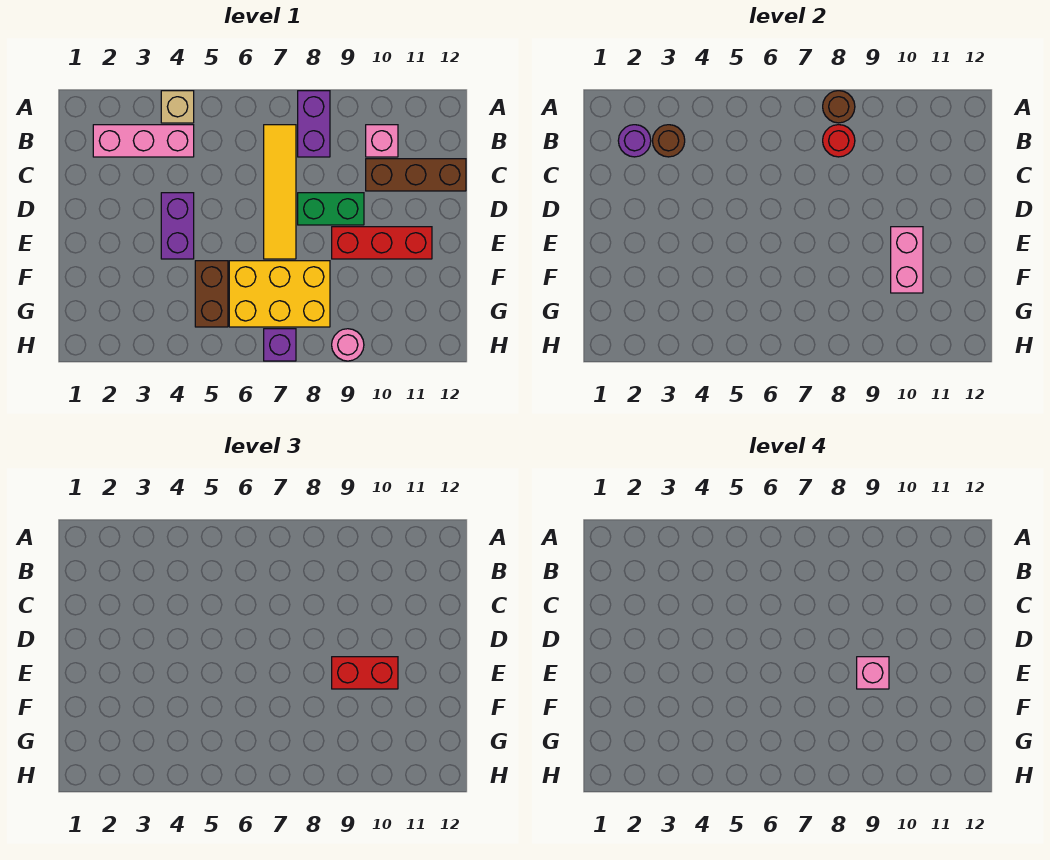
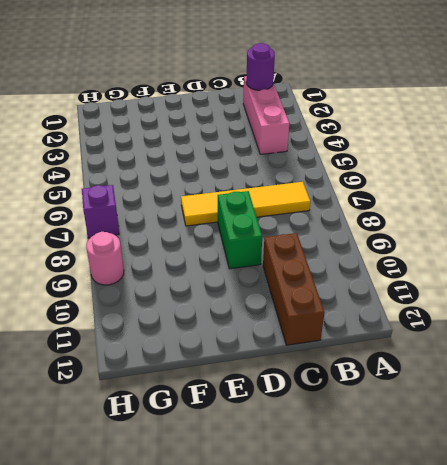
none -> tan brick A4 level 1
none -> purple brick A8:B8 level 1
none -> pink brick B10 level 1

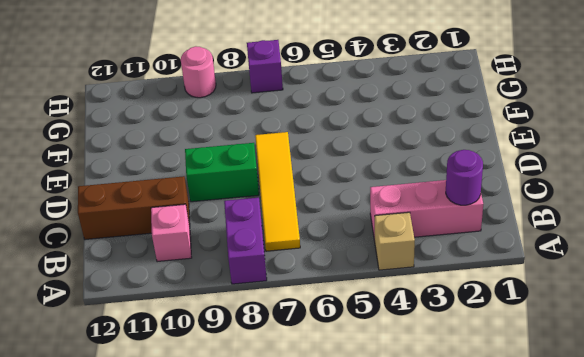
none -> purple brick D4:E4 level 1
none -> red brick E9:E11 level 1
none -> brown brick F5:G5 level 1

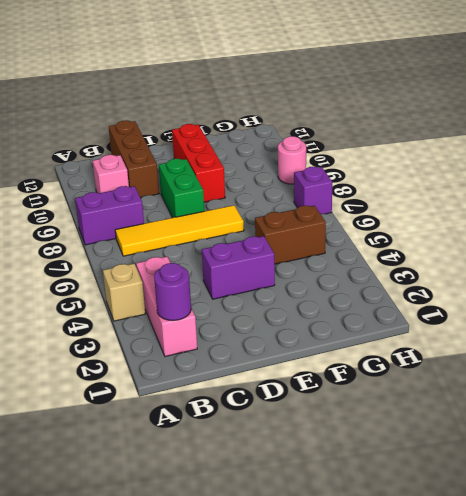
none -> yellow brick F6:G8 level 1
none -> brown round brick A8 level 2
none -> brown round brick B3 level 2

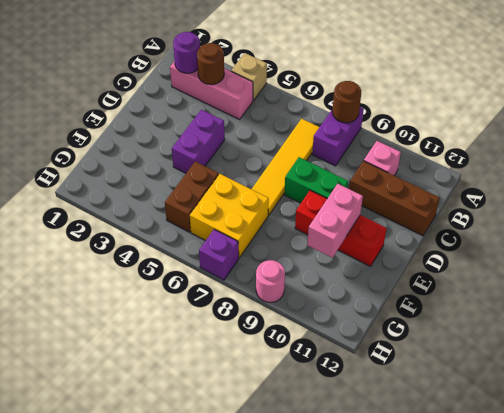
yellow brick F6:G7 level 1 -> yellow brick F6:G8 level 1
none -> red round brick B8 level 2
none -> red brick E9:E10 level 3
none -> pink brick E9 level 4

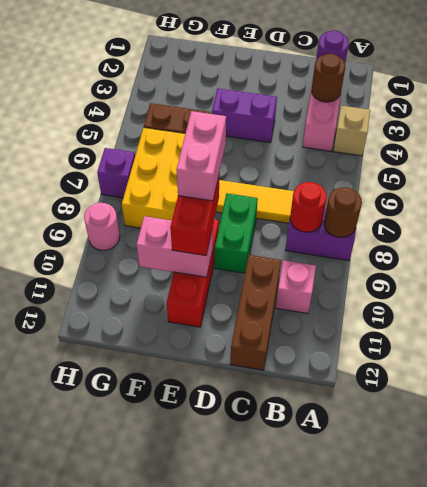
pink brick E8:E9 level 4 -> pink brick E9 level 4

